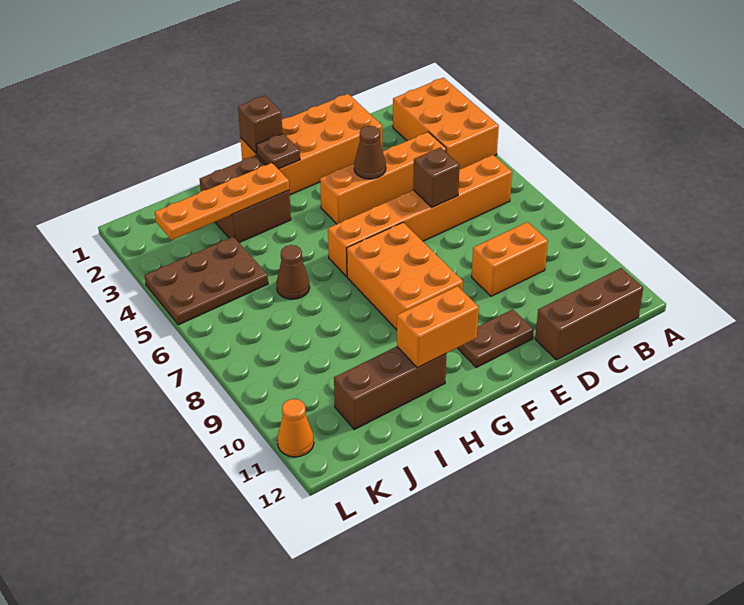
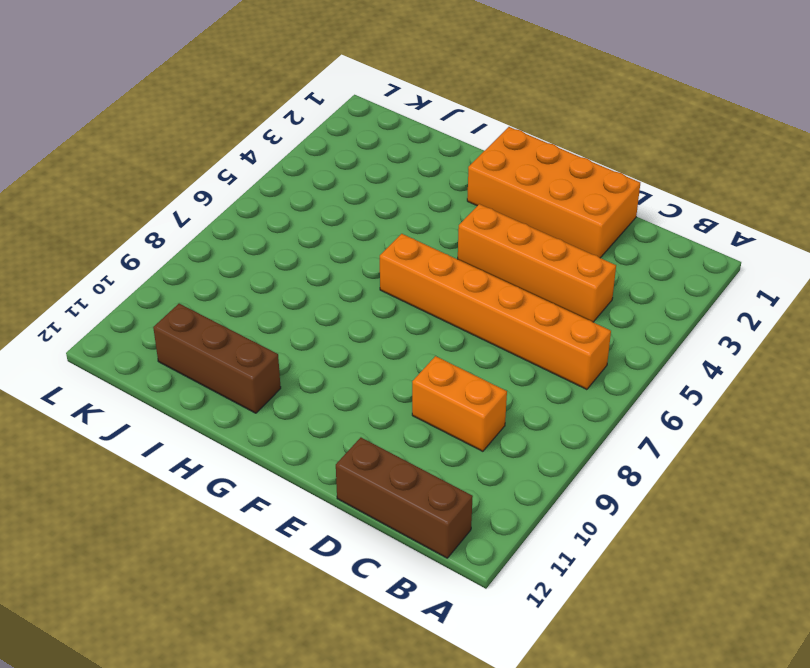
none -> orange brick A2:B4 level 1
none -> brown plate E11:F11 level 1
none -> orange brick F7:G9 level 1

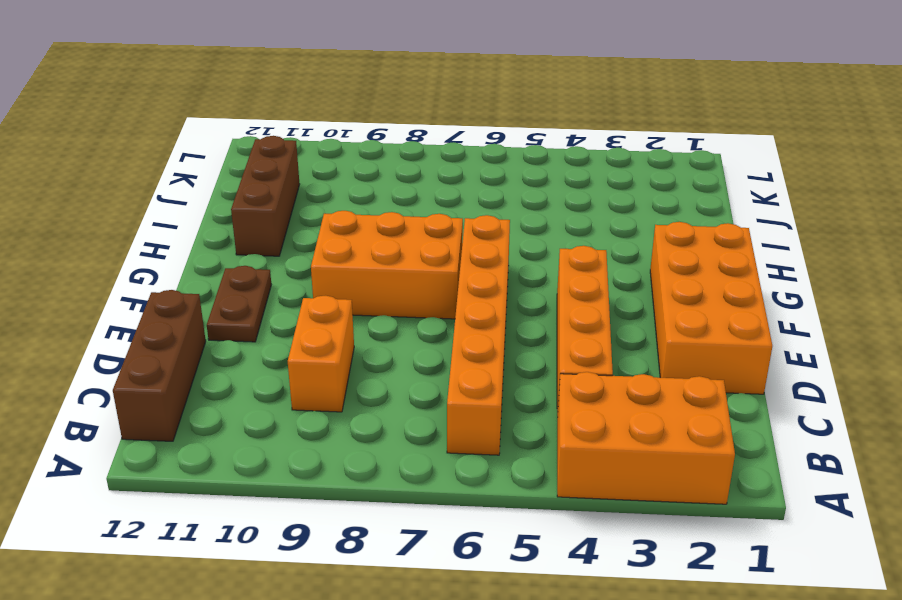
none -> brown brick H2:I3 level 1
none -> brown cone I6 level 1
none -> brown plate J4:L5 level 1

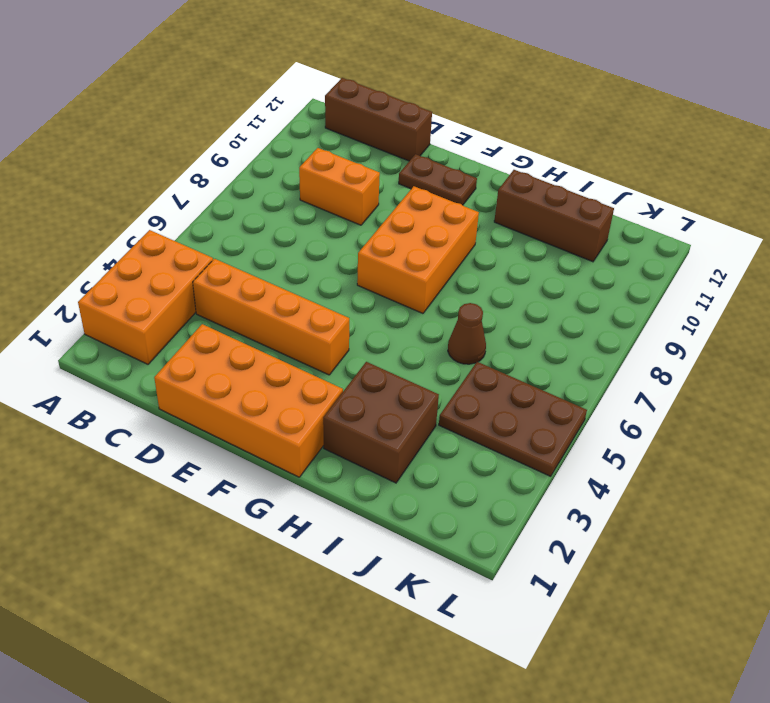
none -> orange brick B6:G6 level 1
none -> orange cone L11 level 1
none -> brown brick D6 level 2

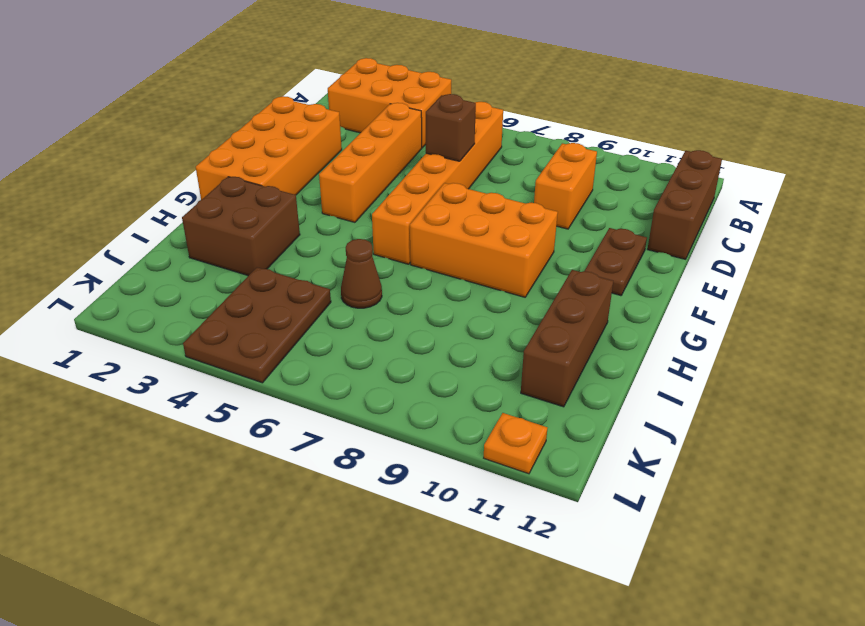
orange plate L11 level 1 -> orange cone L11 level 1
none -> brown cone E4 level 2
none -> brown brick G1 level 2
none -> brown plate G2 level 2

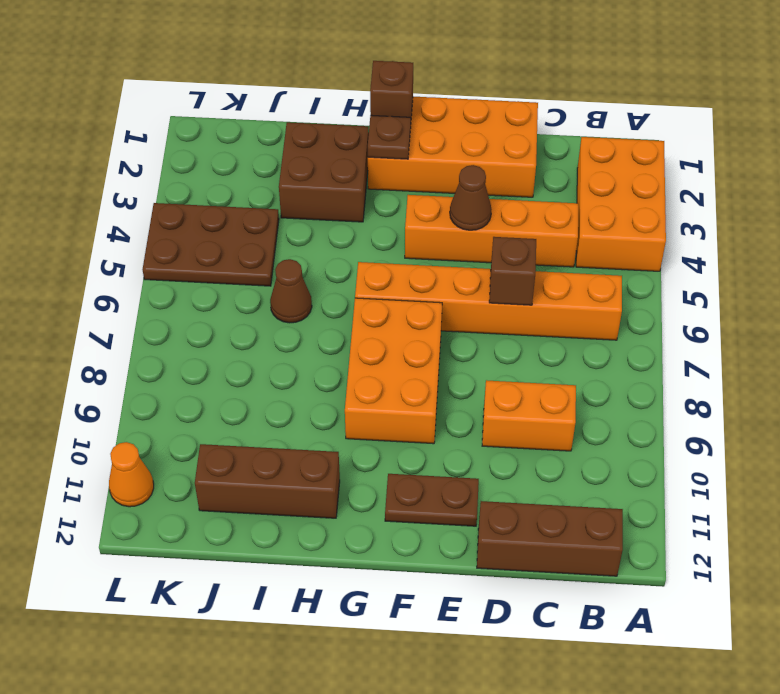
none -> orange brick G11:H11 level 2
none -> orange plate H3:K3 level 2

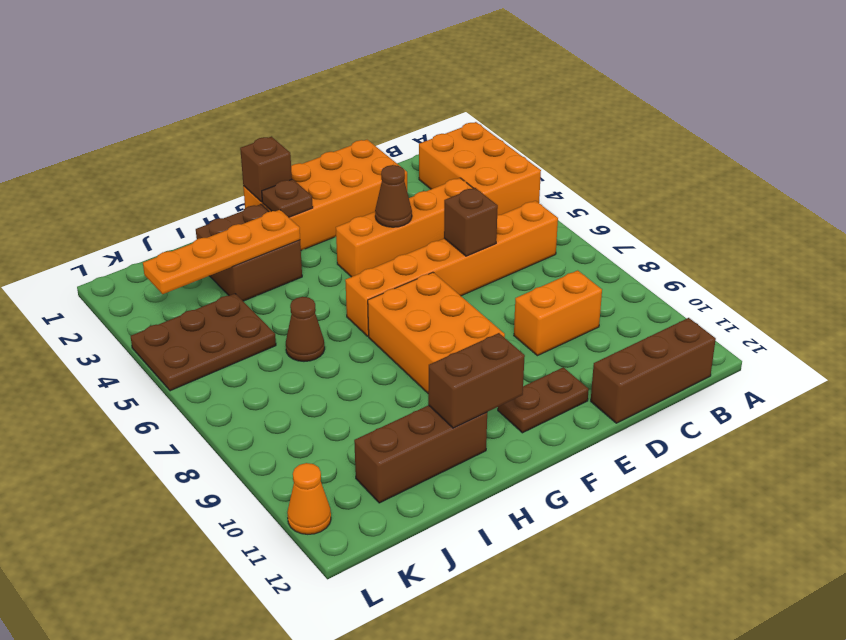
brown brick G11:H11 level 2 -> orange brick G11:H11 level 2

